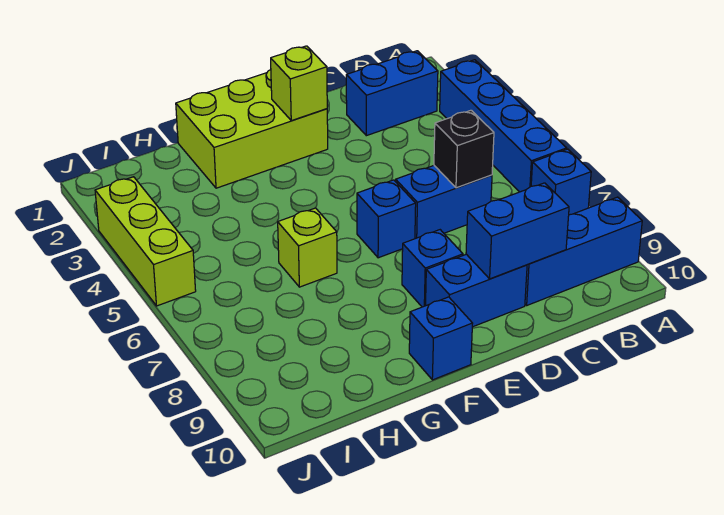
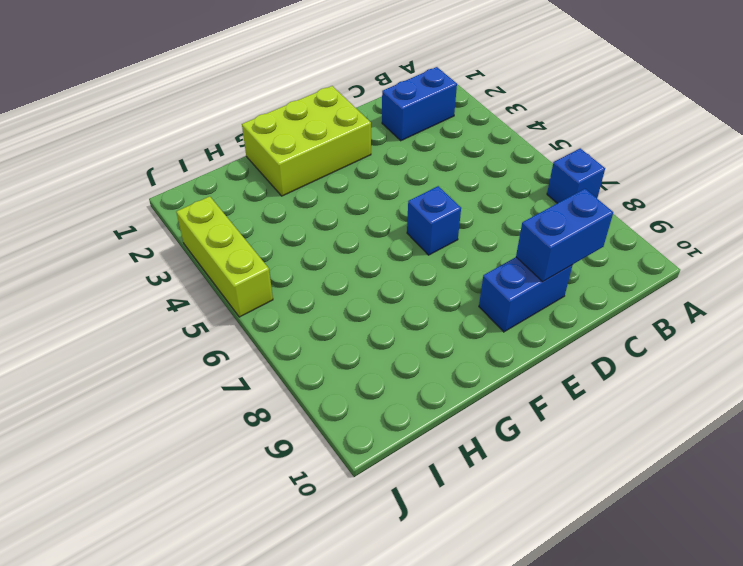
none -> blue brick A3:A6 level 1
none -> blue brick A9:C9 level 1
none -> blue brick C6:D6 level 1

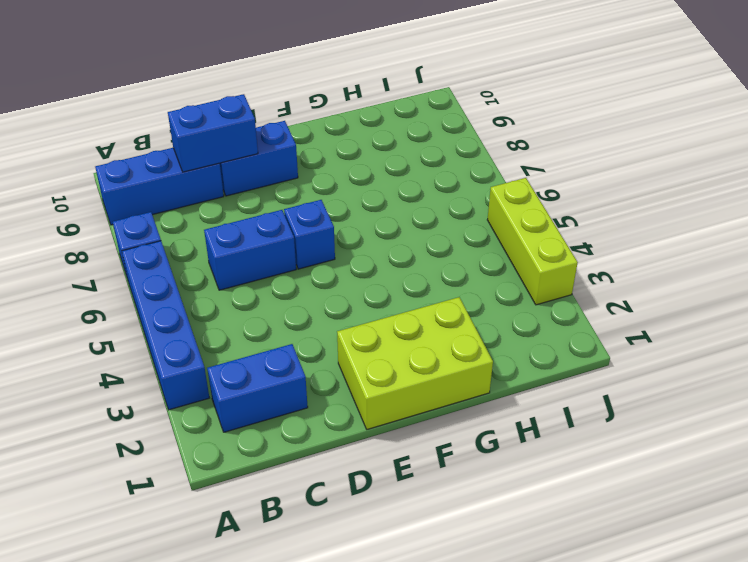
none -> blue brick E8 level 1
none -> blue brick F10 level 1
none -> lime brick G6 level 1

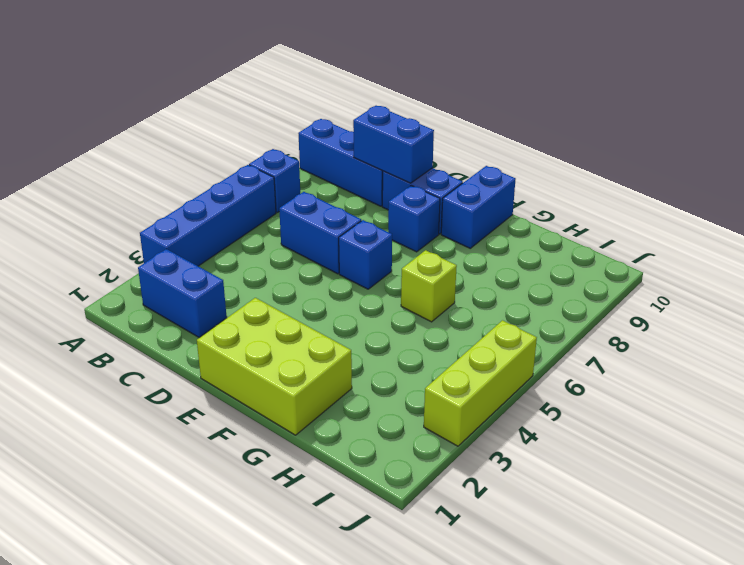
blue brick F9:F10 level 1 -> blue brick F10 level 1
none -> black brick C6 level 2
none -> lime brick E2 level 2

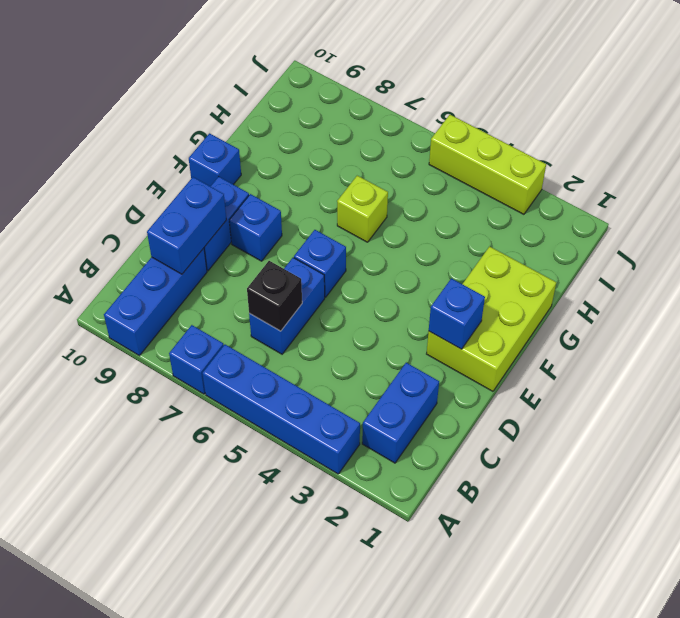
blue brick E2 level 2 -> lime brick E2 level 2

